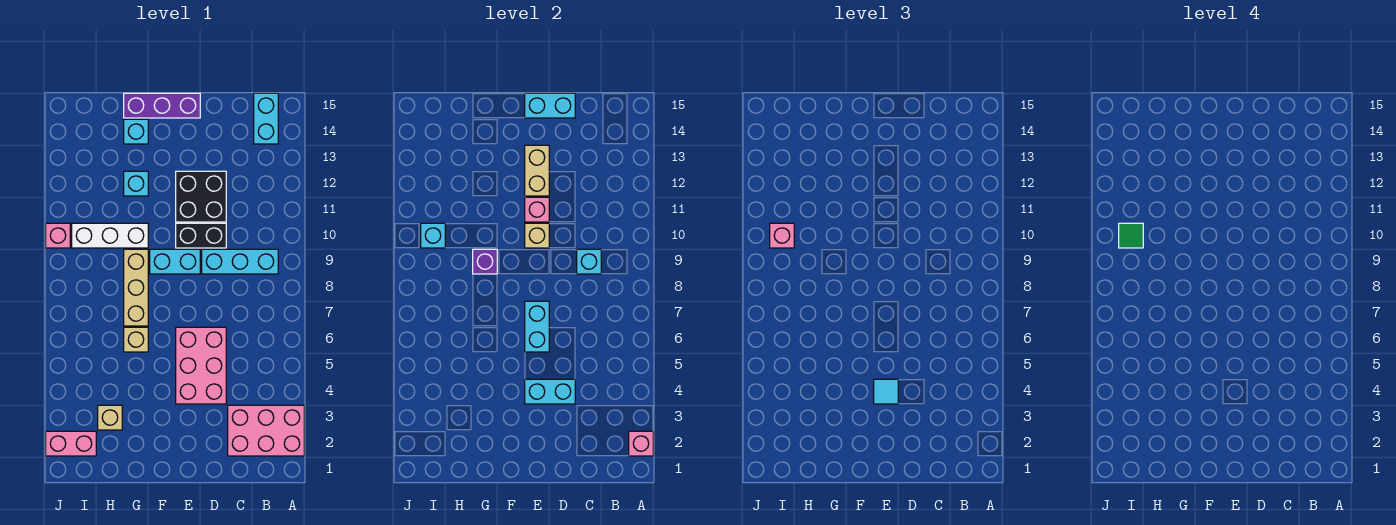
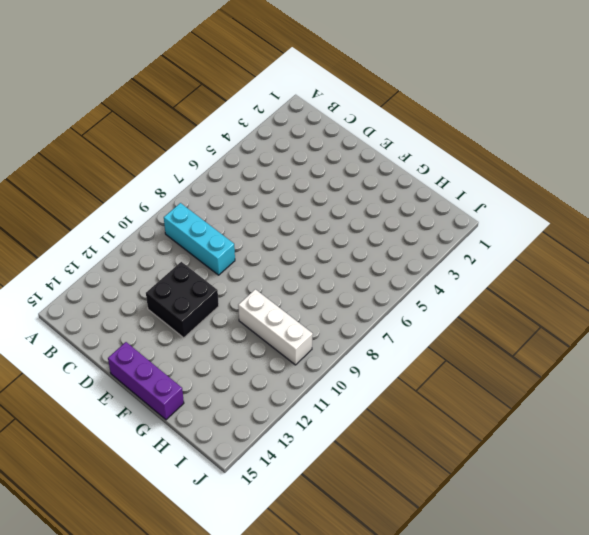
none -> pink brick A2:C3 level 1
none -> cyan brick B14:B15 level 1
none -> pink brick D4:E6 level 1

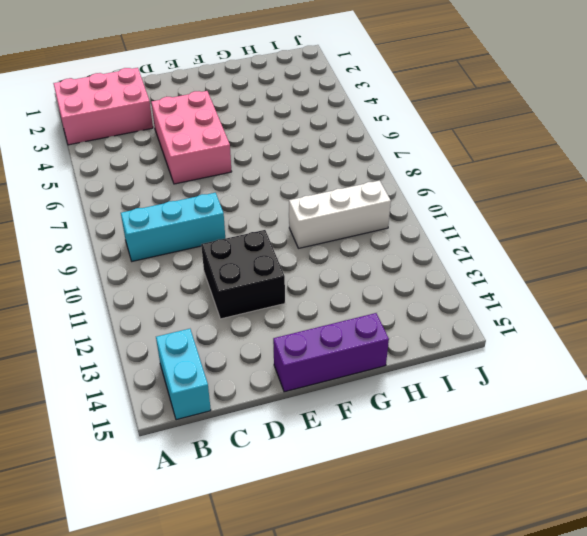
none -> black brick D10:E10 level 1
none -> cyan brick E9:F9 level 1
none -> tan brick G6 level 1

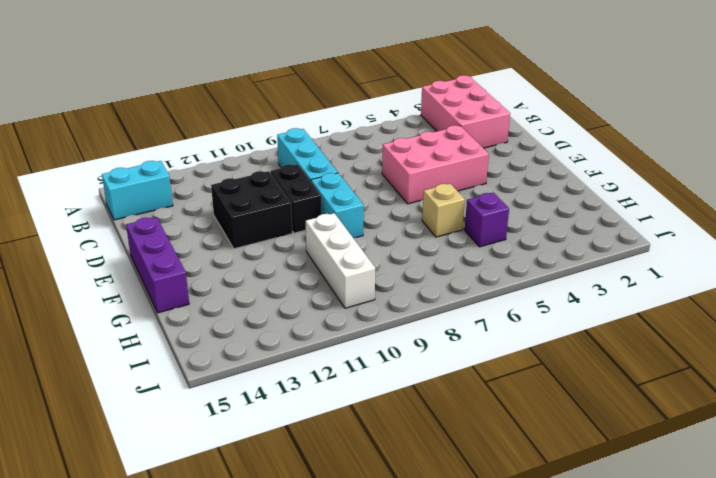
purple brick H5 level 1 -> purple brick G9 level 2
none -> tan brick G7:G9 level 1
none -> cyan brick G12 level 1
none -> cyan brick G14 level 1

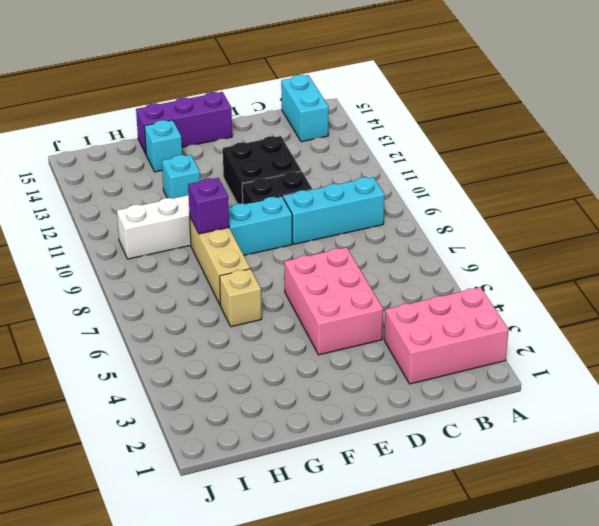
none -> tan brick H3 level 1
none -> pink brick I2:J2 level 1
none -> pink brick J10 level 1

